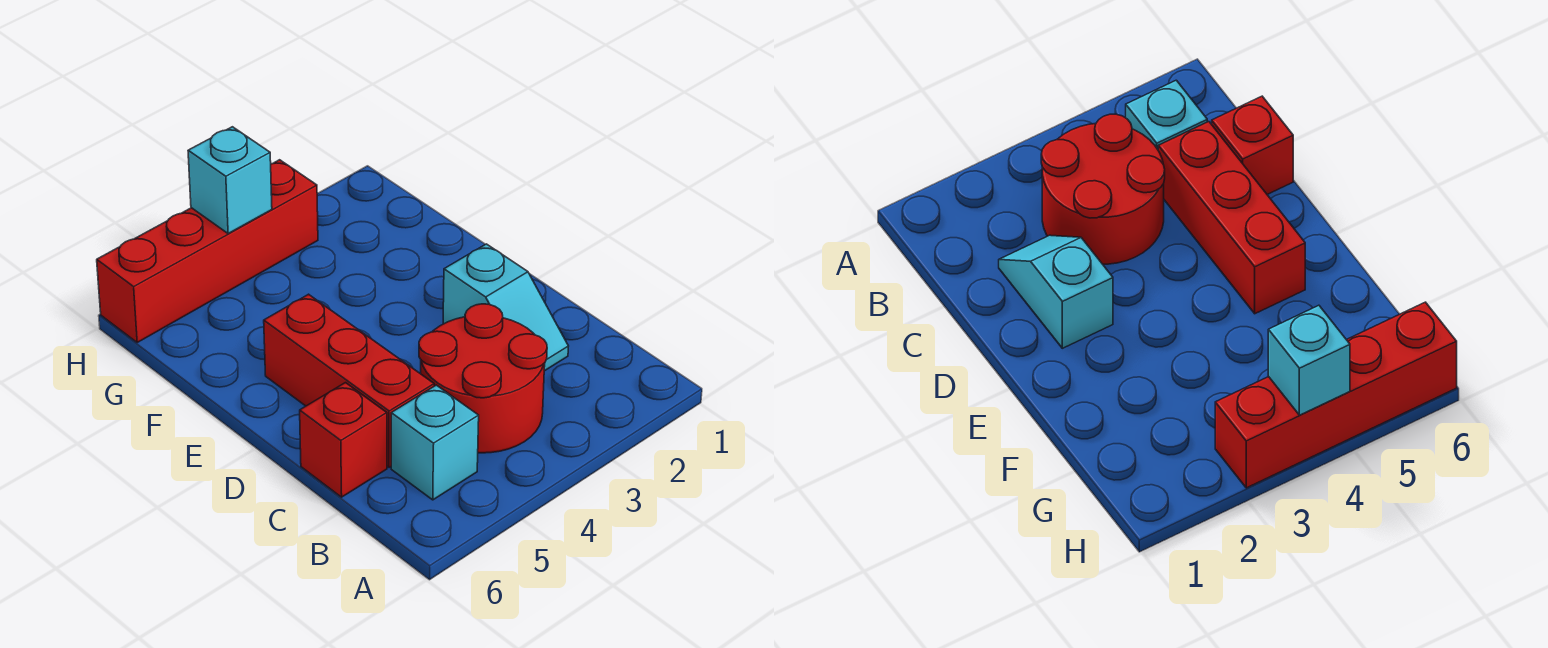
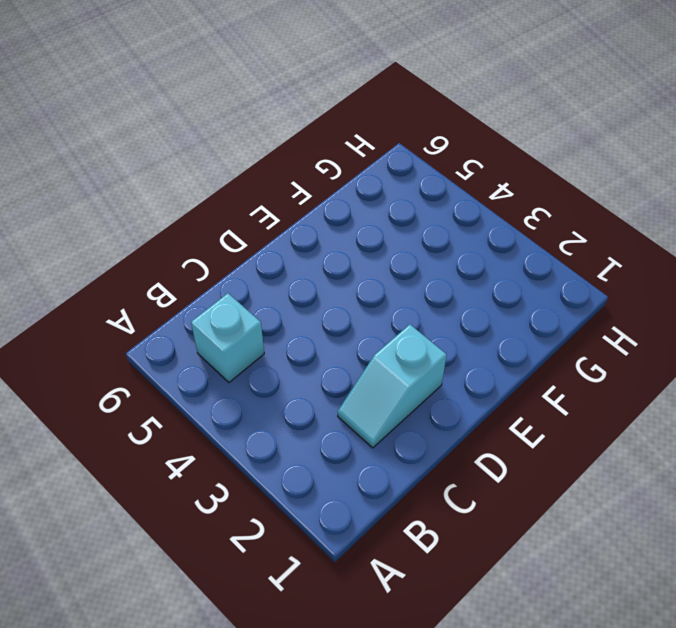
none -> red round brick B3:C4 level 1
none -> red brick C5:E5 level 1

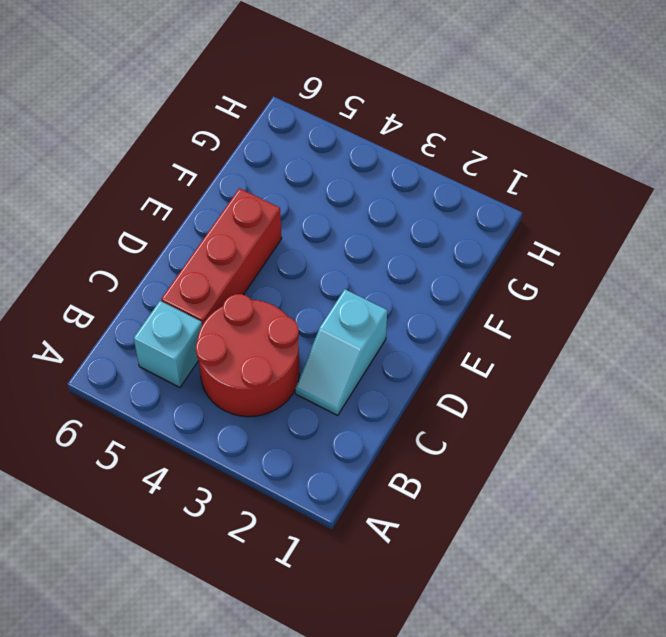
none -> red brick C6 level 1
none -> red brick H3:H6 level 1

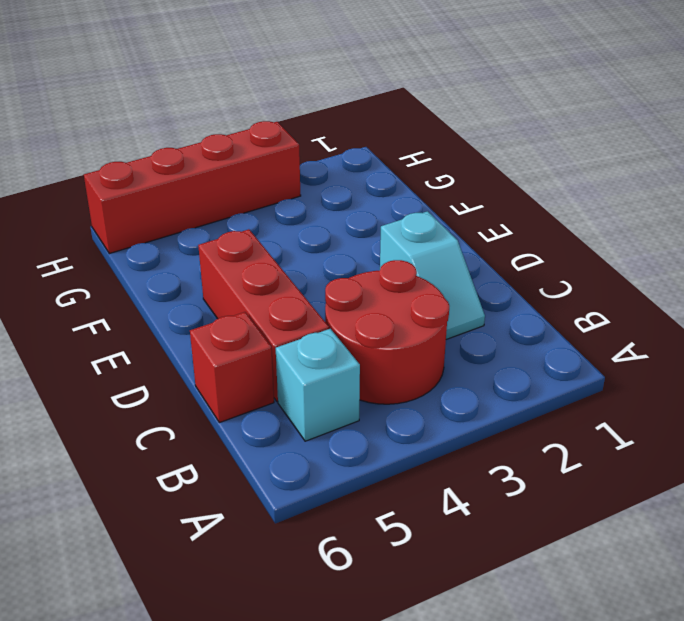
none -> cyan brick H4 level 2

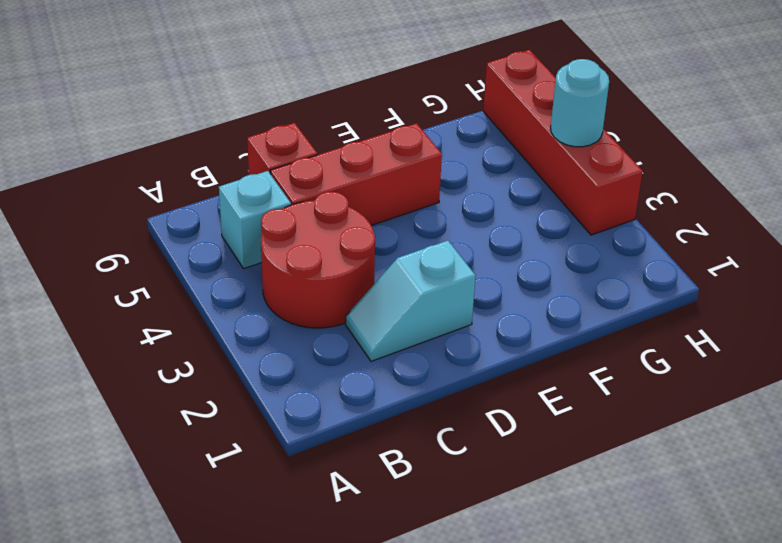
cyan round brick H4 level 2 -> cyan brick H4 level 2

